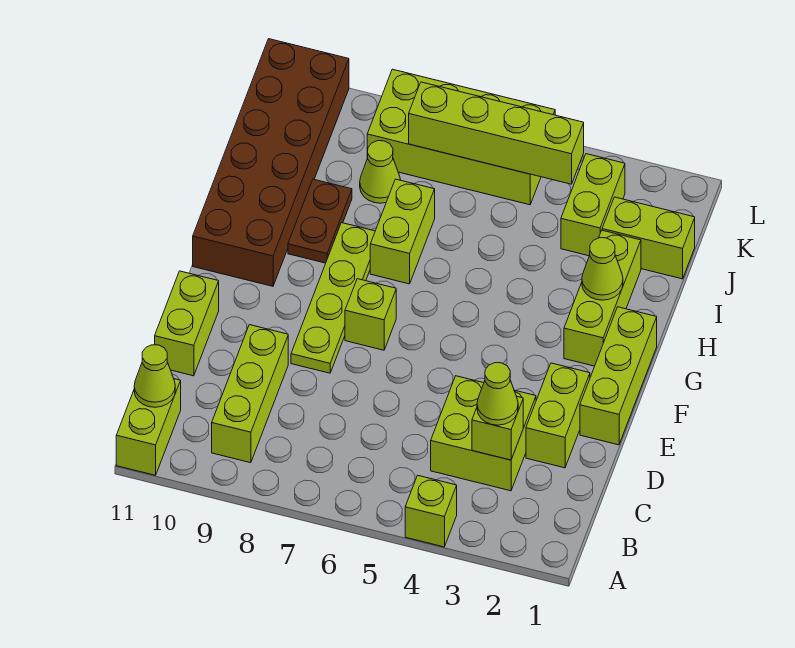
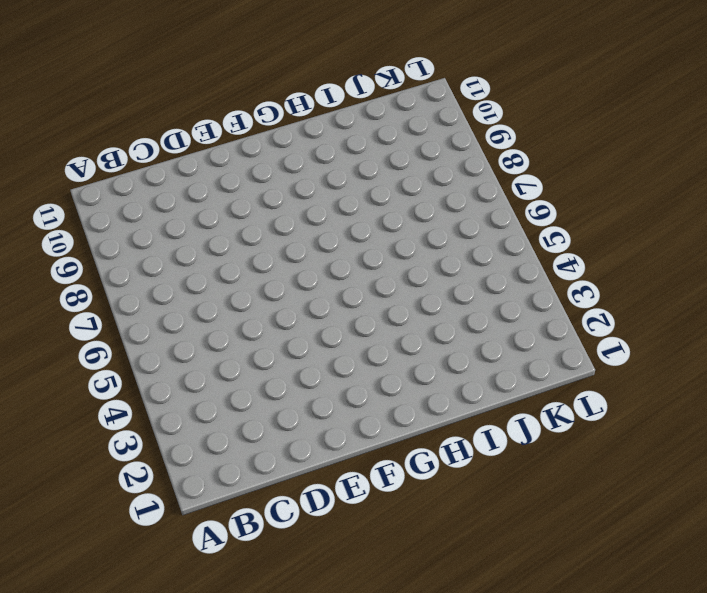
none -> lime brick A4 level 1
none -> lime brick A11:B11 level 1
none -> lime brick B9:D9 level 1

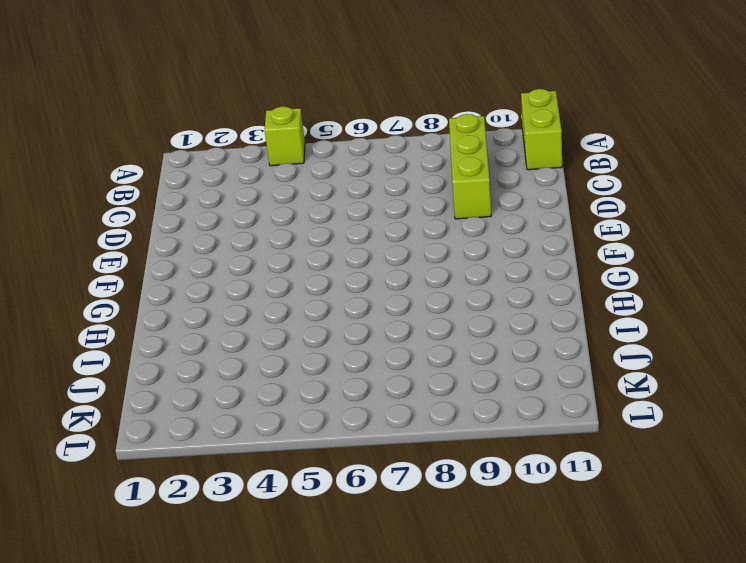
none -> lime brick C3:D4 level 1
none -> lime brick D2:E2 level 1
none -> lime brick D11:E11 level 1

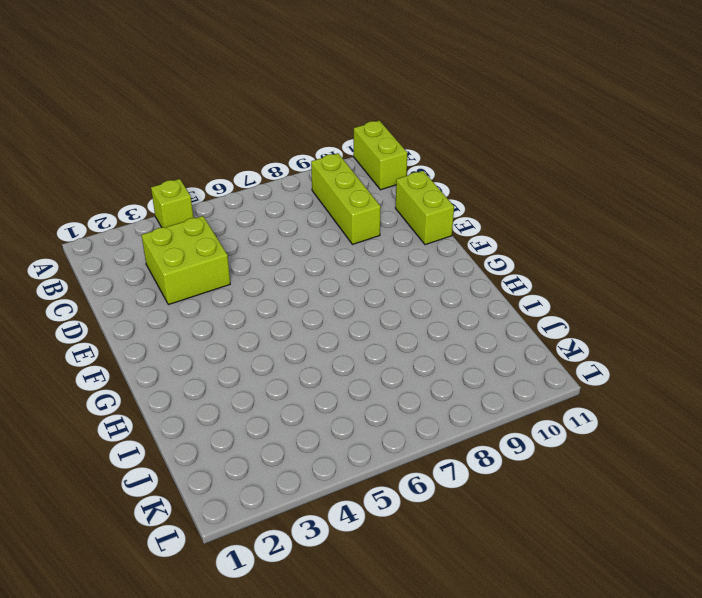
none -> lime brick D2:E2 level 1
none -> lime brick E1:G1 level 1
none -> lime plate E8:H8 level 1

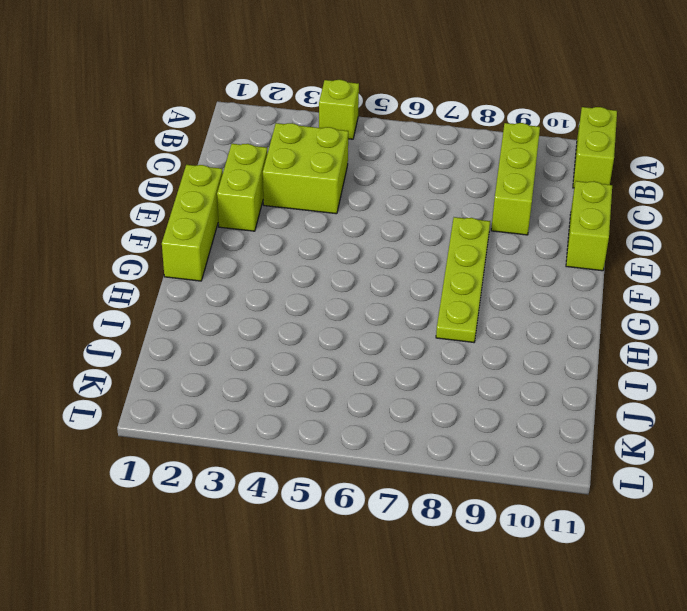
none -> lime brick F7 level 1
none -> lime brick G2:I2 level 1
none -> brown brick G10:L11 level 1

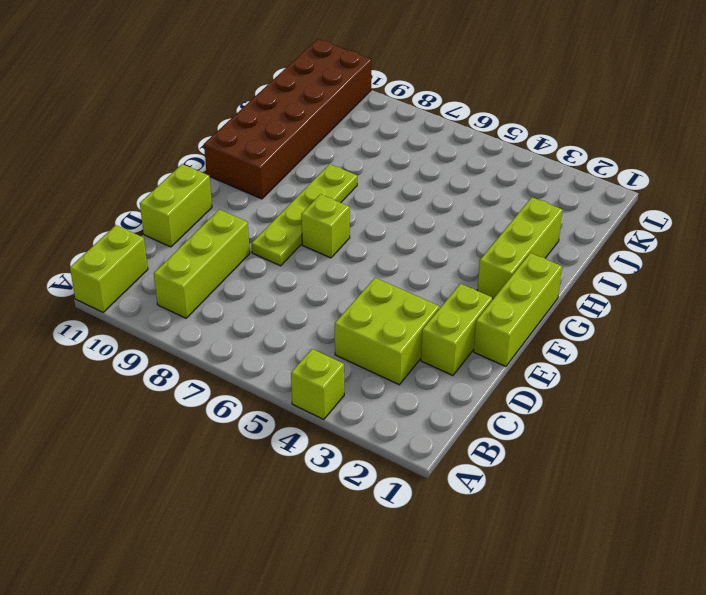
none -> lime brick H7:I7 level 1
none -> brown plate H9:I9 level 1
none -> lime brick J1:J2 level 1

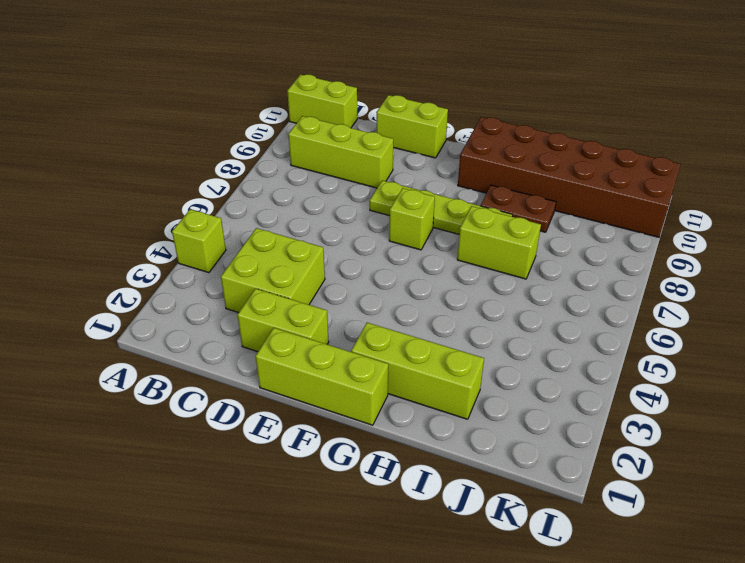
none -> lime brick J1:J2 level 1
none -> lime brick J3:K3 level 1
none -> lime cone J8 level 1

